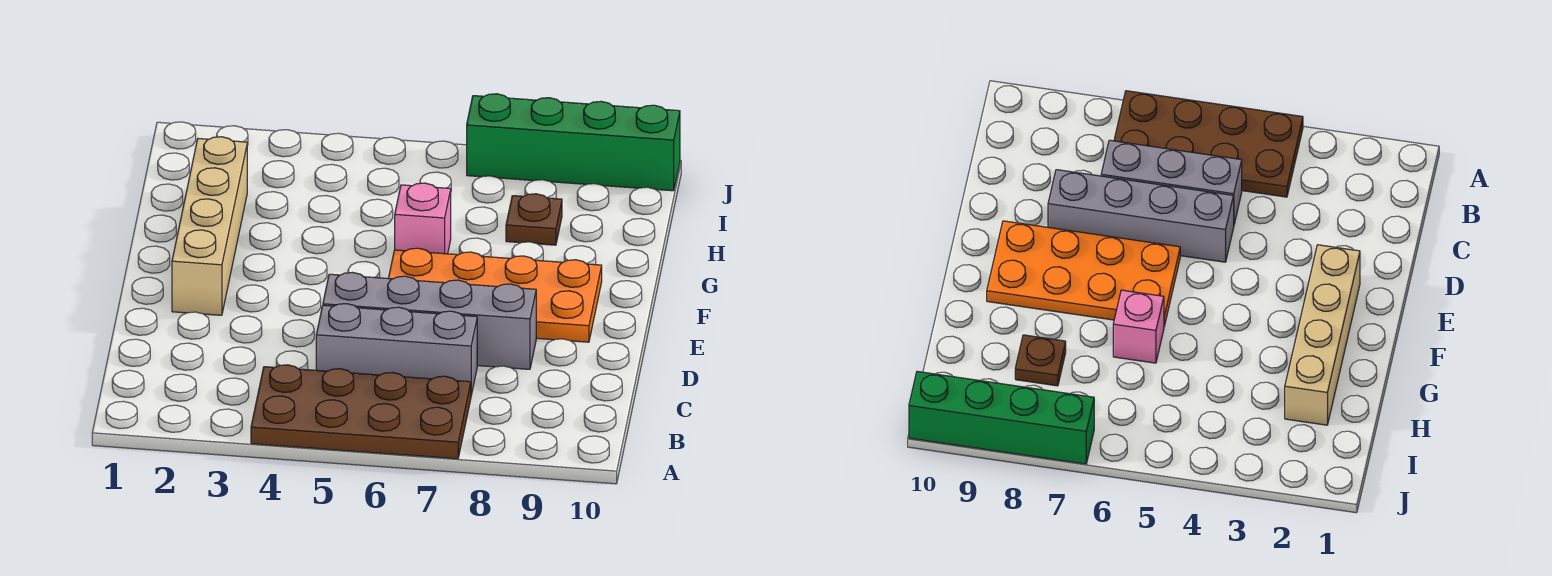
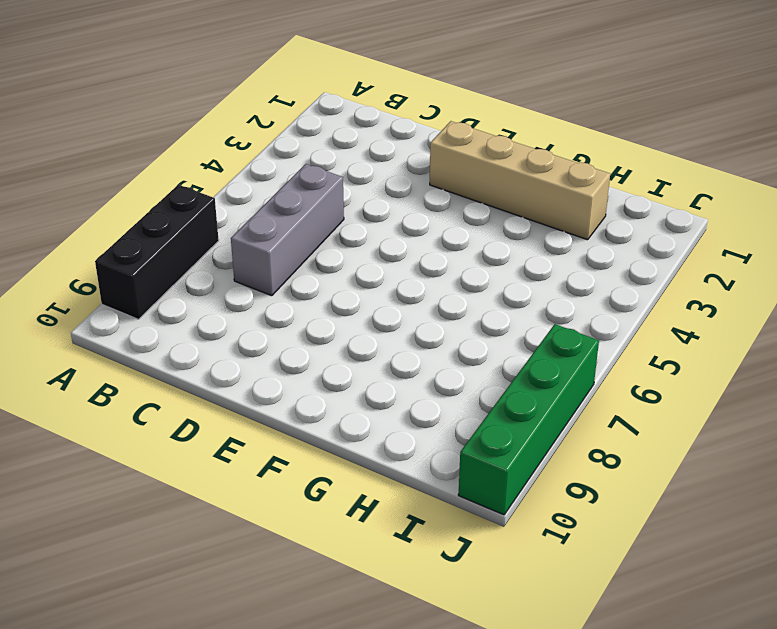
black brick A7:A9 level 1 -> brown plate A4:B7 level 1
none -> grey brick D5:D8 level 1
none -> orange plate E6:F9 level 1

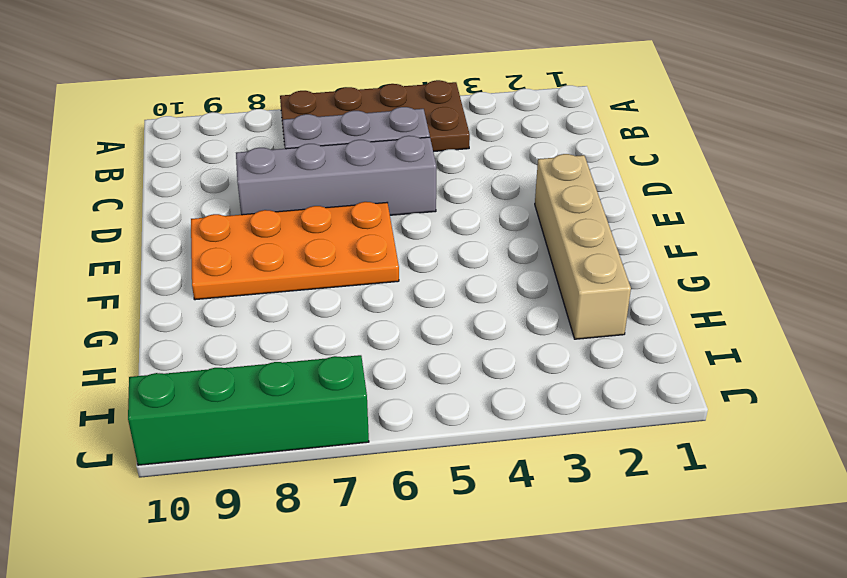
none -> pink brick G6 level 1
none -> brown plate H8 level 1

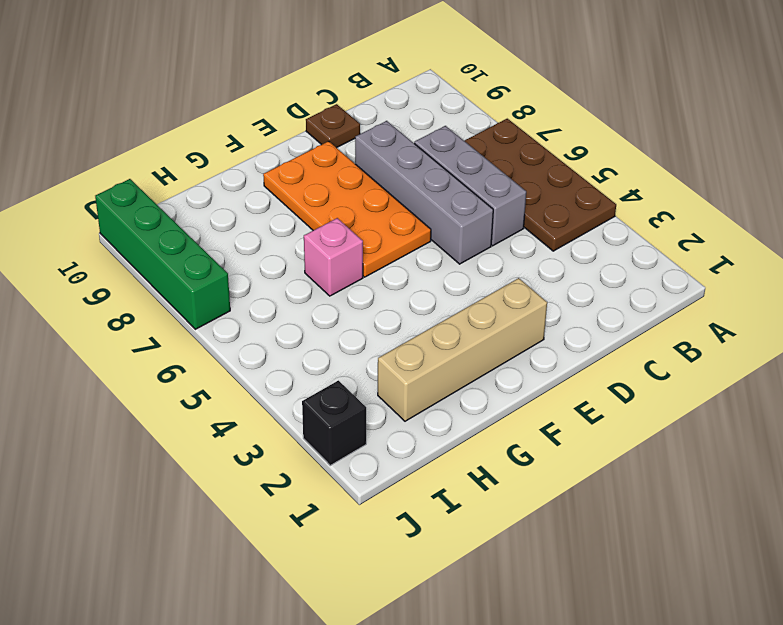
brown plate D10 level 1 -> brown plate H8 level 1
black brick J2 level 1 -> none

